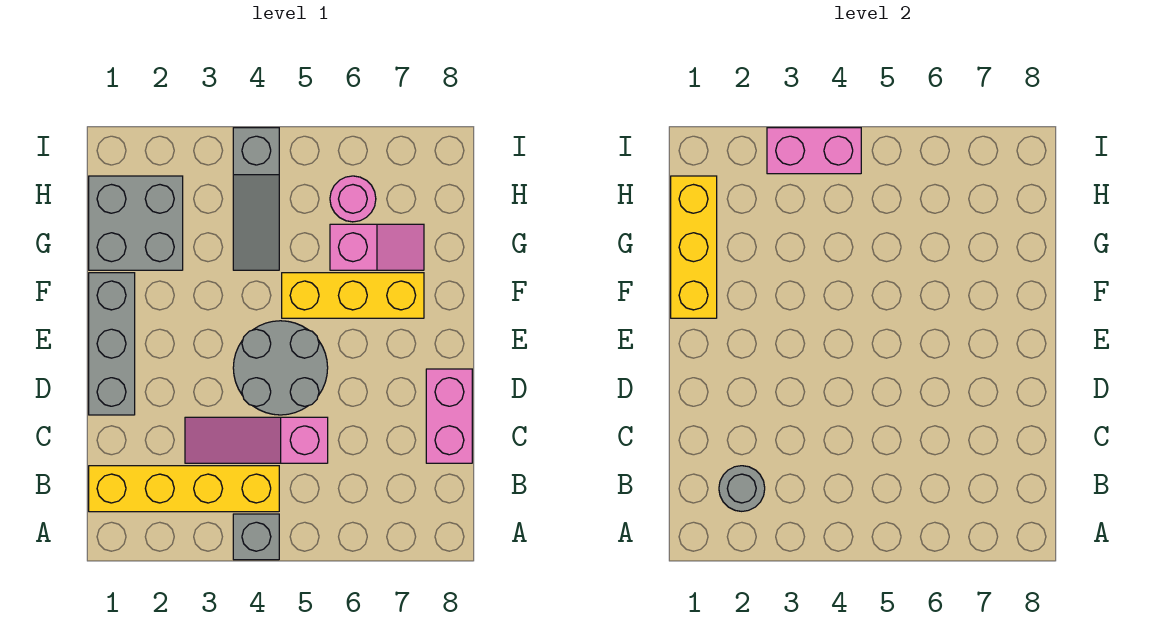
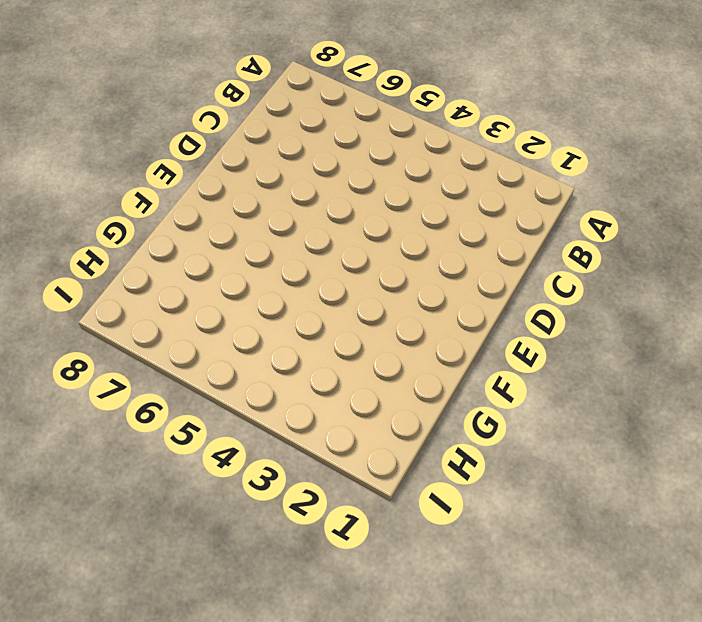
none -> grey brick A4 level 1
none -> yellow brick B1:B4 level 1
none -> pink slope C3:C5 level 1 top 5

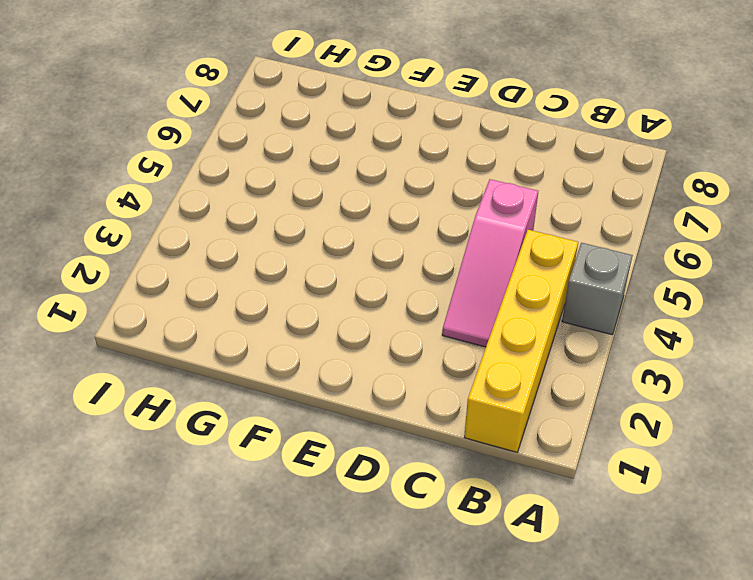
none -> pink brick C8:D8 level 1
none -> grey brick D1:F1 level 1
none -> grey round brick D4:E5 level 1

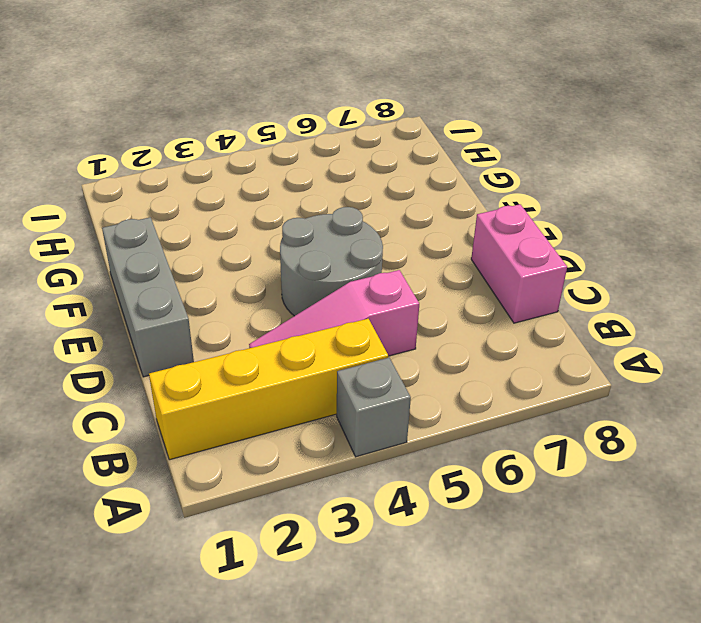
none -> yellow brick F5:F7 level 1
none -> grey brick G1:H2 level 1
none -> grey slope G4:I4 level 1 top I

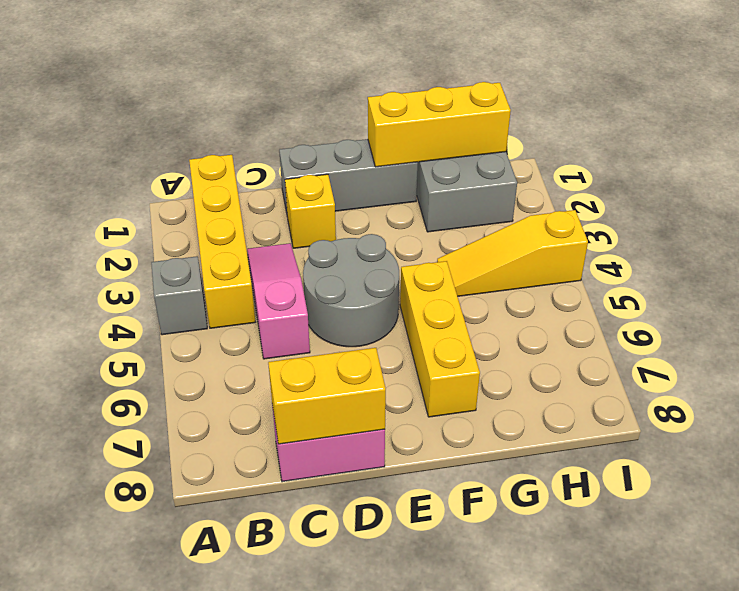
yellow brick C8:D8 level 2 -> none
yellow brick D2 level 1 -> none
yellow slope G4:I4 level 1 top I -> grey slope G4:I4 level 1 top I
none -> pink slope G6:G7 level 1 top 6
none -> pink round brick H6 level 1
none -> grey round brick B2 level 2

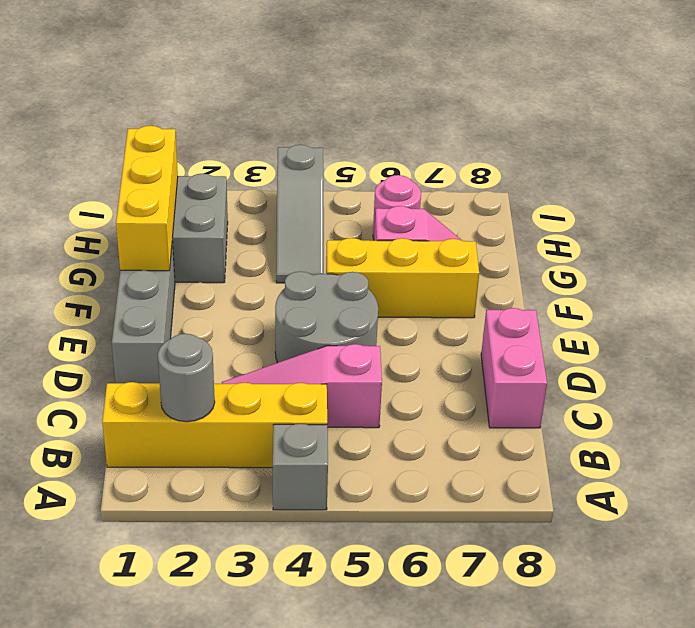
none -> pink brick I3:I4 level 2

